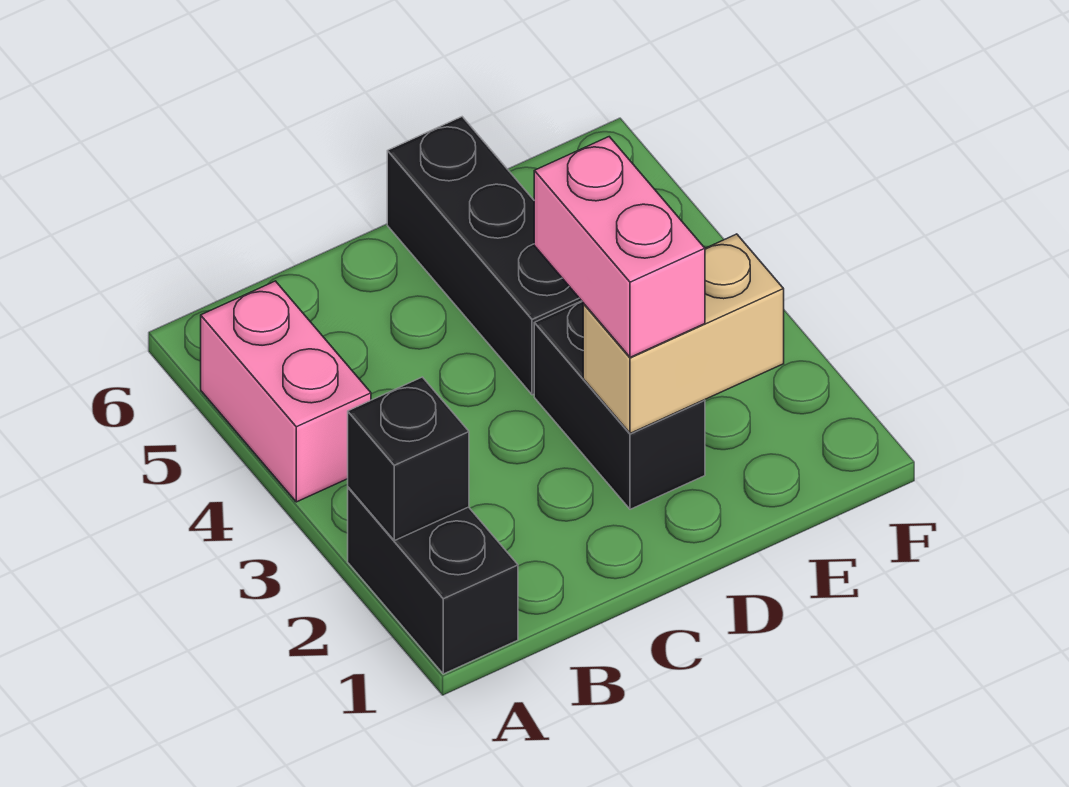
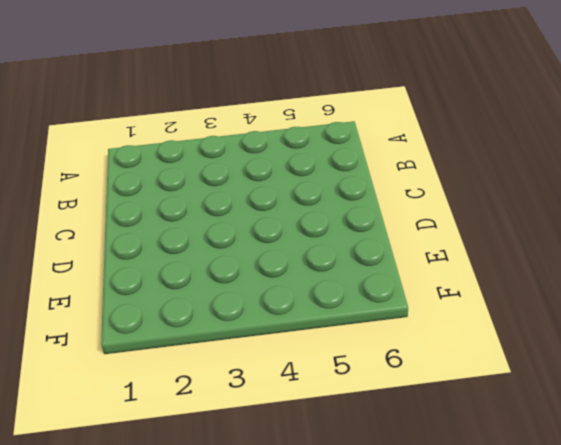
none -> black brick A1:A2 level 1
none -> pink brick A4:A5 level 1

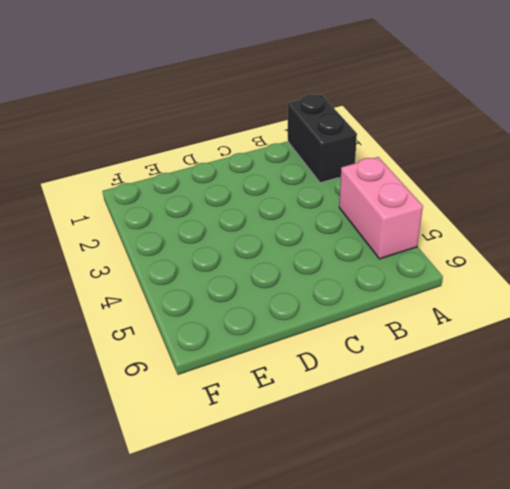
none -> black brick D2:D3 level 1
none -> black brick D4:D6 level 1

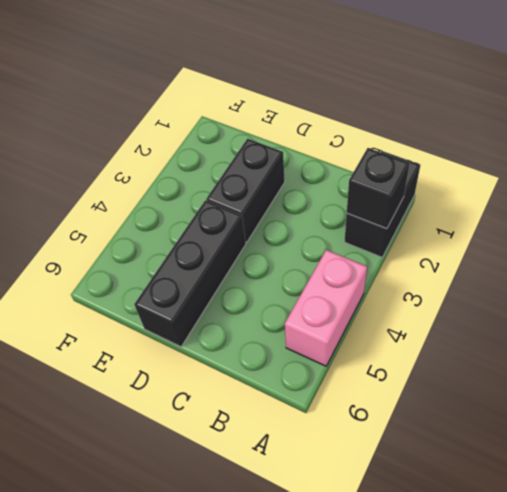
none -> tan brick D2:E2 level 2
none -> pink brick D2:D3 level 3

